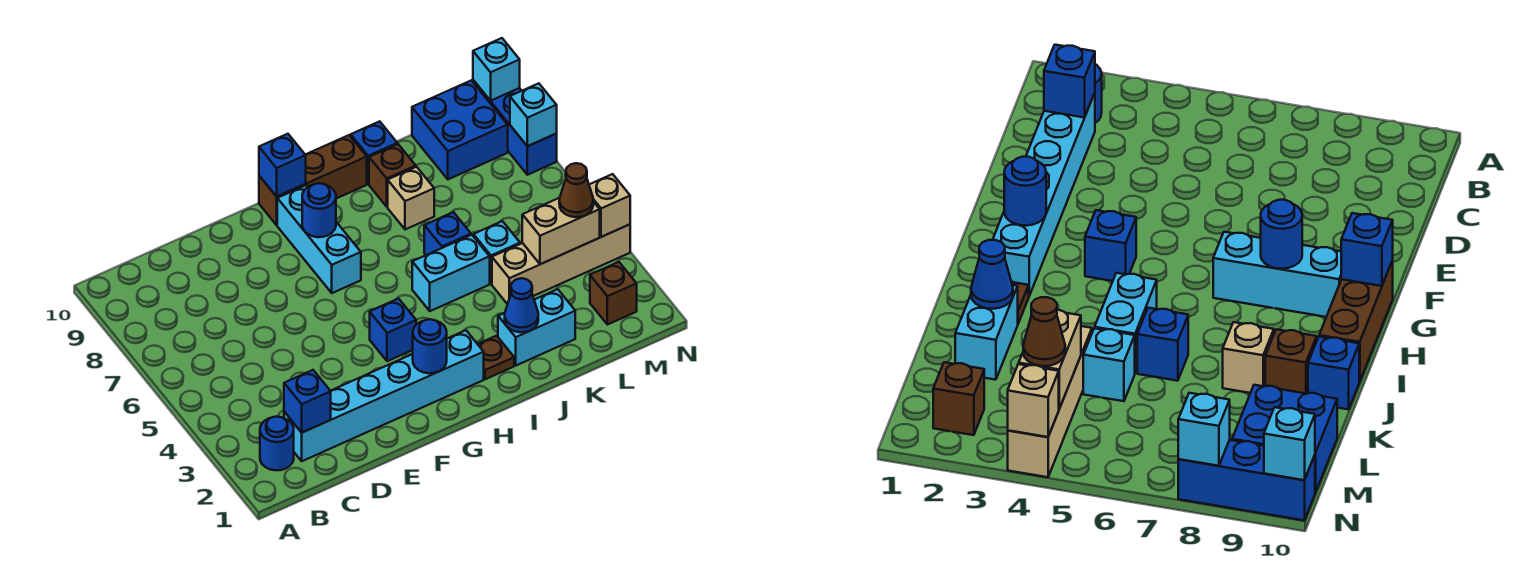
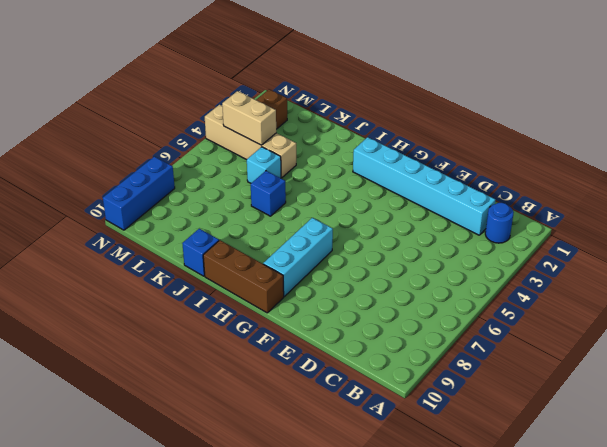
none -> blue brick G4 level 1
none -> brown plate I2 level 1
none -> cyan brick I5:J5 level 1

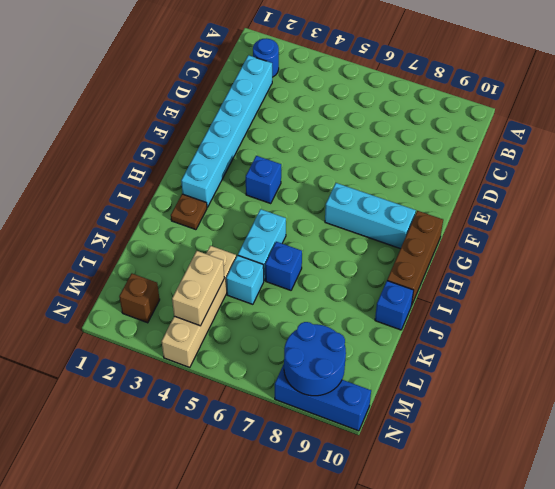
blue round brick M8:N9 level 2 -> cyan brick N8 level 2
none -> cyan brick J2:K2 level 1
none -> tan brick J8 level 1
none -> brown brick J9 level 1

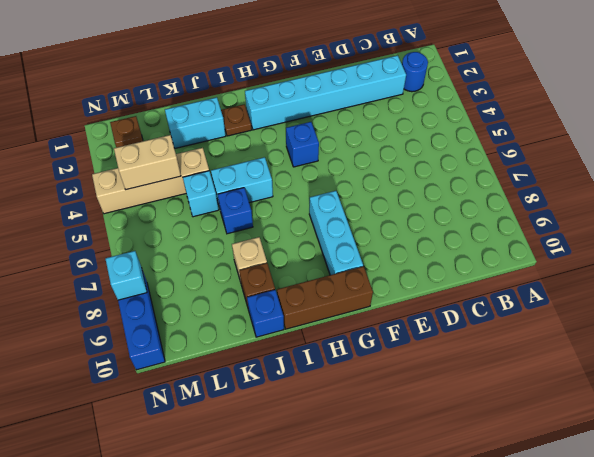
none -> blue brick L9:M10 level 1
none -> blue brick C2 level 2
none -> blue round brick G2 level 2

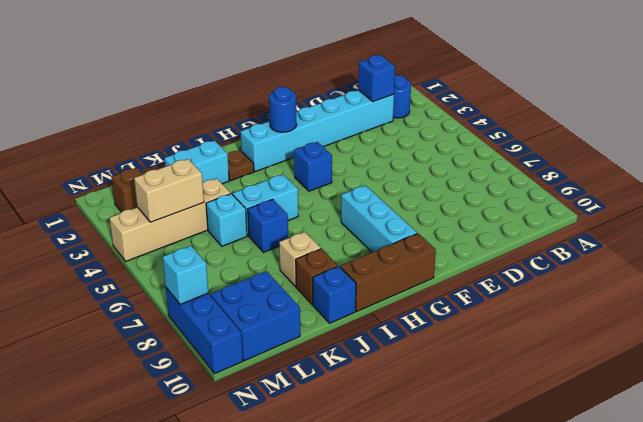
none -> blue round brick G8 level 2
none -> blue brick G10 level 2
none -> blue cone J2 level 2

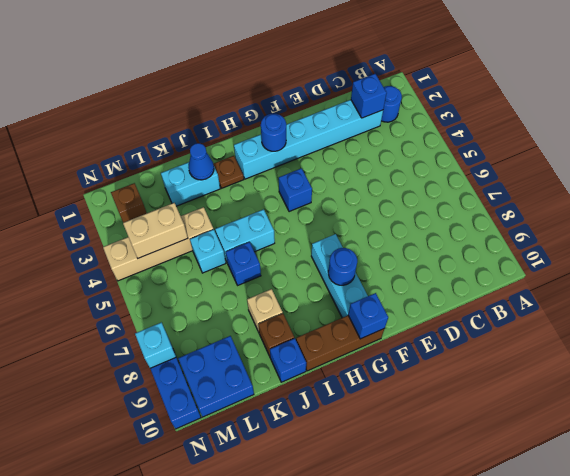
none -> tan brick N4 level 2
none -> cyan brick N10 level 2
none -> brown cone M4 level 3

